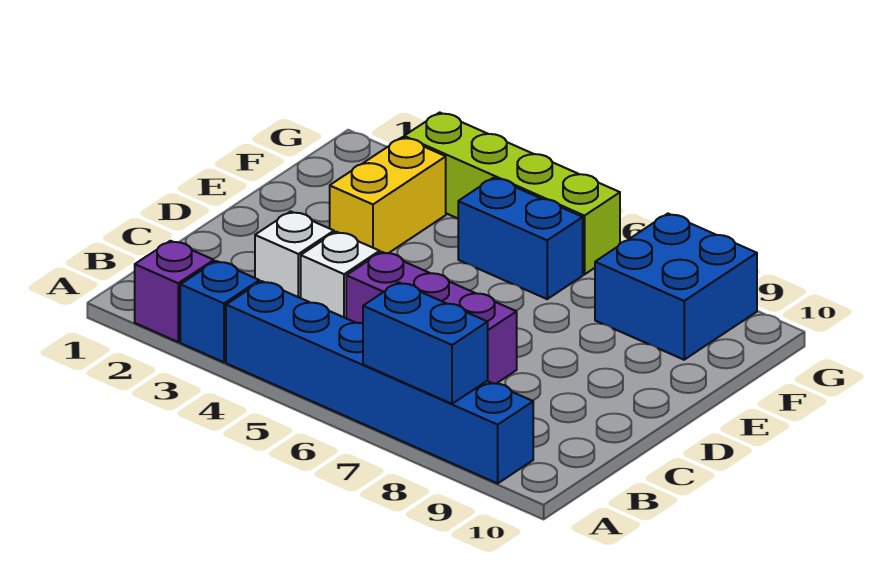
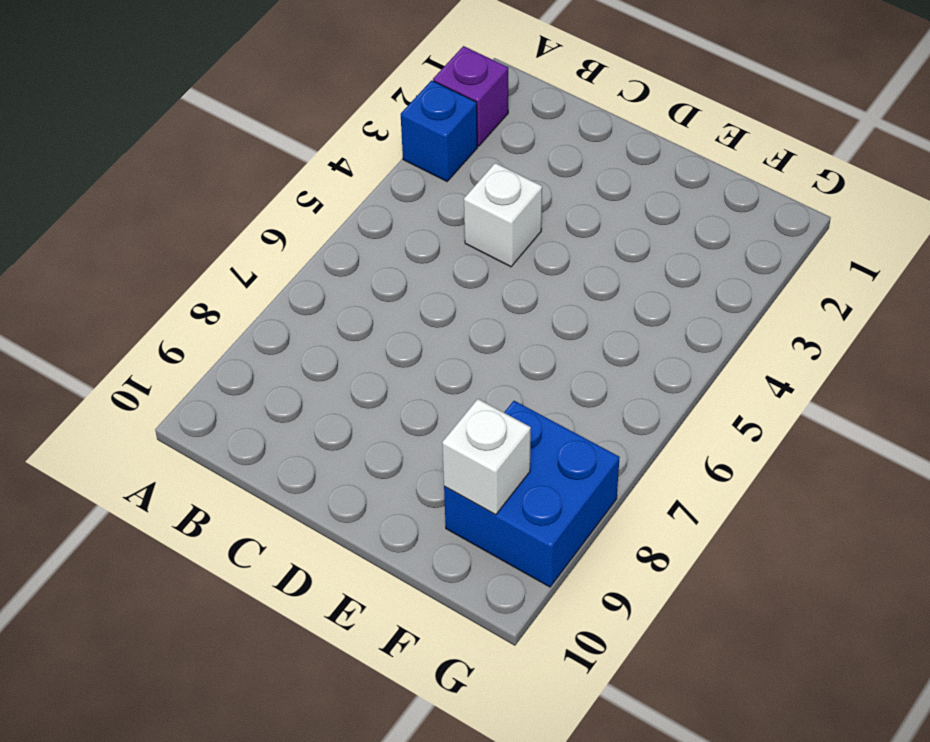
white brick F9 level 2 -> white brick C3 level 1
none -> blue brick A4:A9 level 1
none -> purple brick C5:C7 level 1

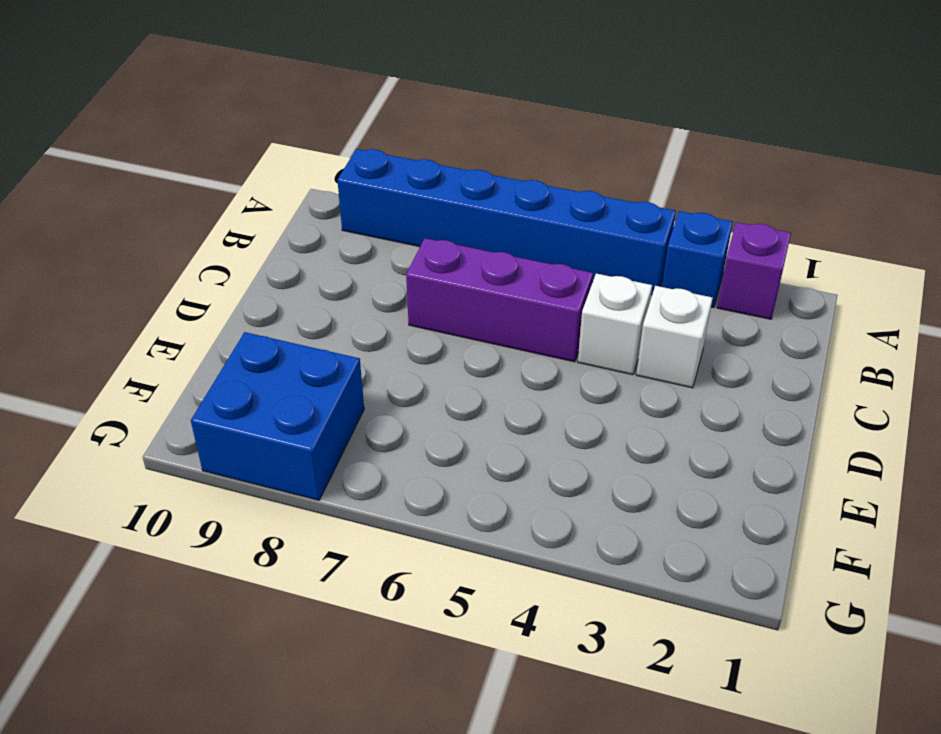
none -> yellow brick E3:F3 level 1
none -> blue brick F5:F6 level 1

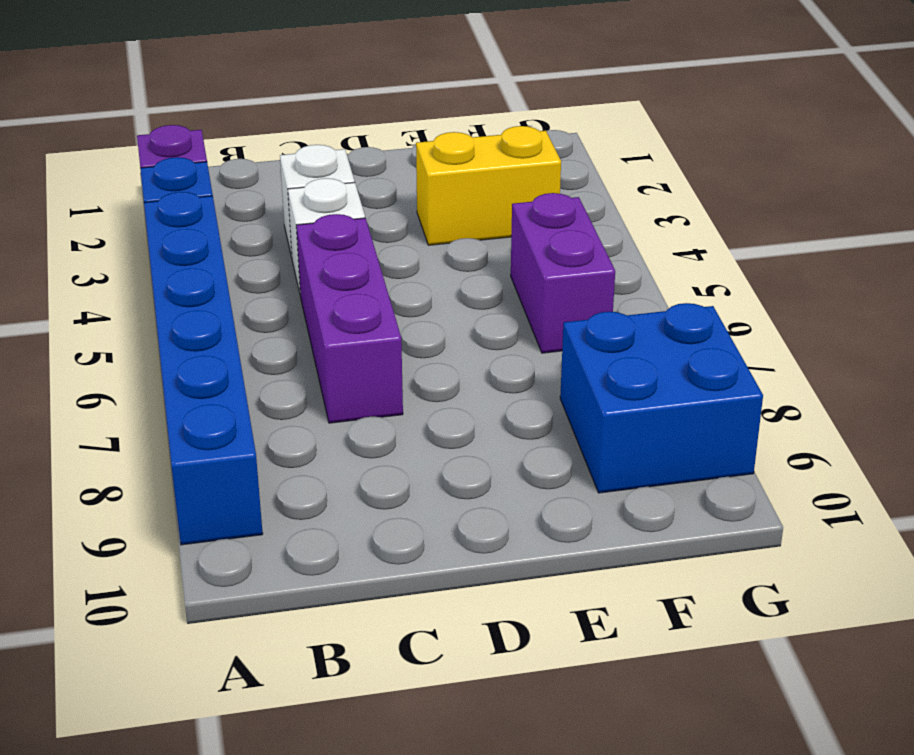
purple brick F5:F6 level 1 -> blue brick F5:F6 level 1
none -> lime brick G3:G6 level 1
none -> blue brick A7:A8 level 2

